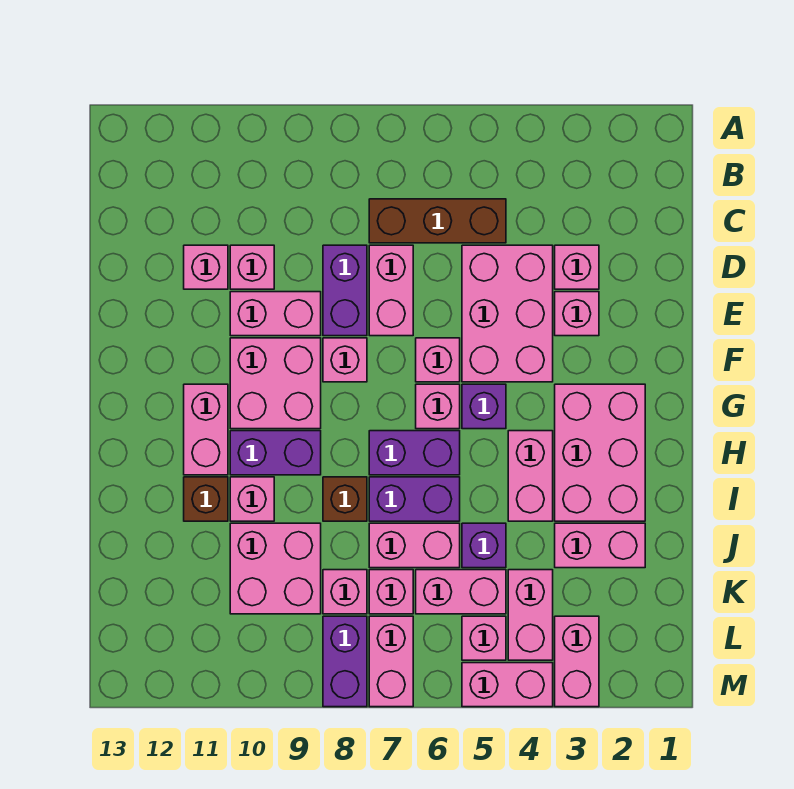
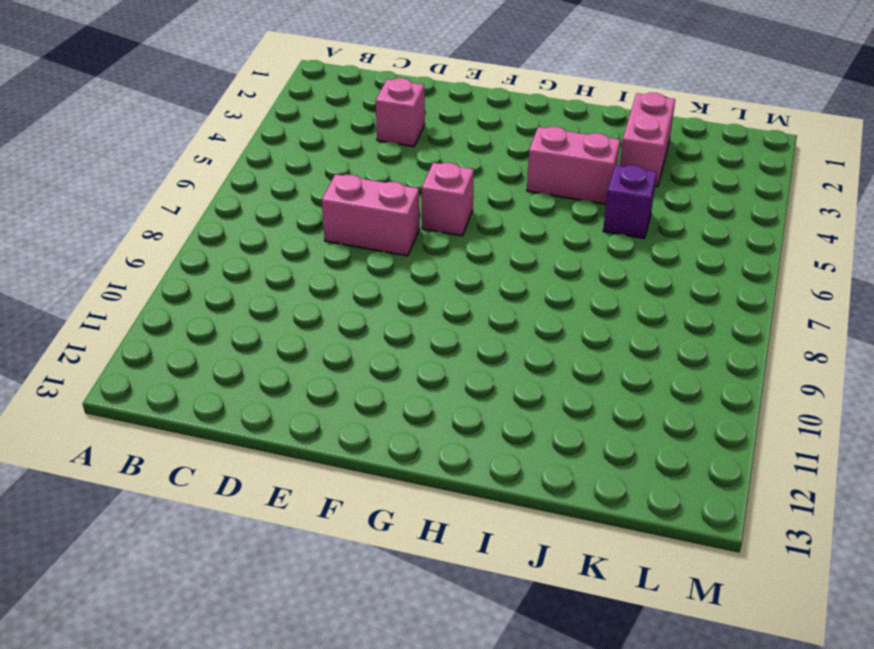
none -> brown brick C5:C7 level 1
none -> pink brick D4:F5 level 1
none -> purple brick D8:E8 level 1
none -> pink brick D10 level 1

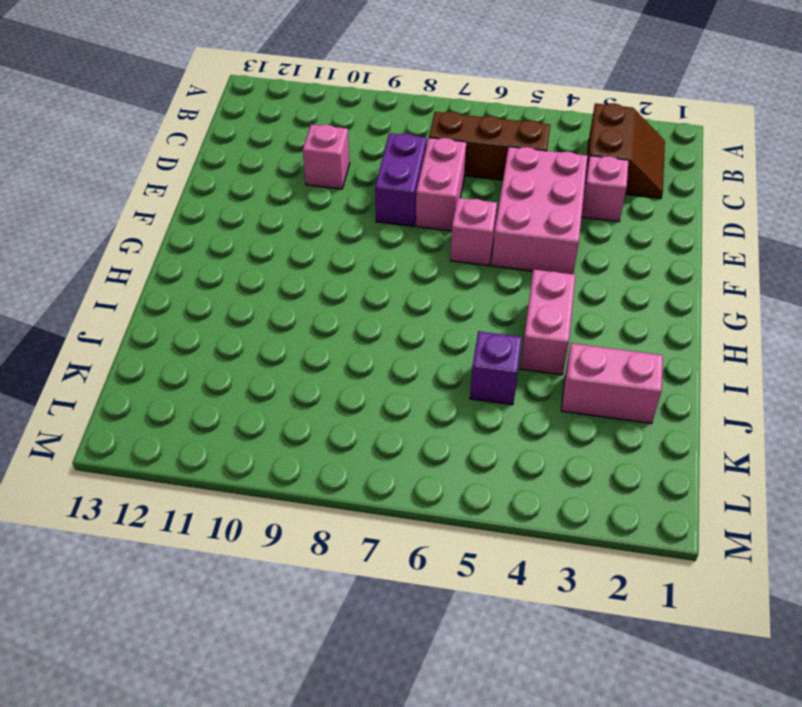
brown slope B2:C3 level 1 top 3 -> none
none -> pink brick D11 level 1
none -> pink brick E3 level 1
none -> pink brick E9:E10 level 1
none -> pink brick F8 level 1

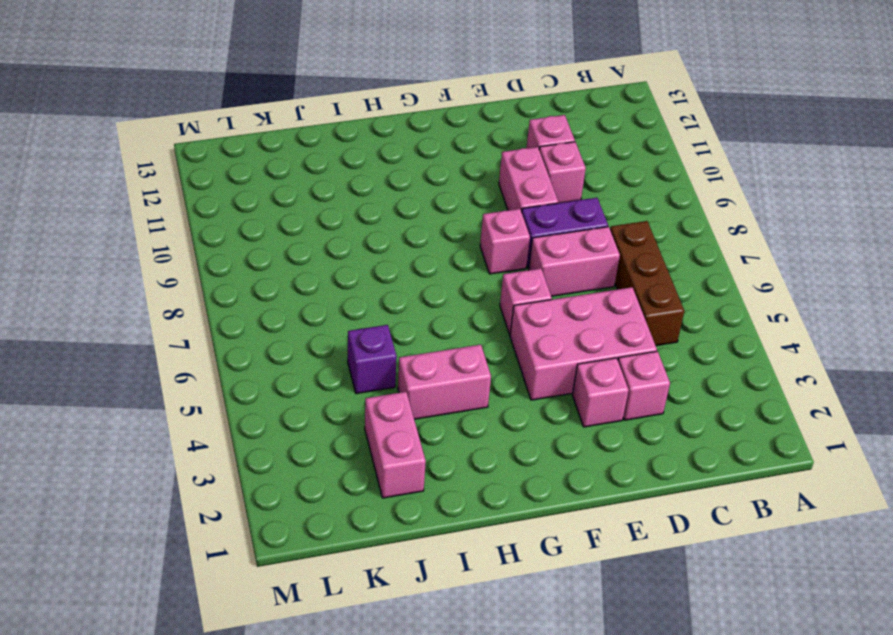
none -> pink brick F9:G10 level 1
none -> pink brick G2:I3 level 1
none -> purple brick G5 level 1
none -> pink brick G6 level 1

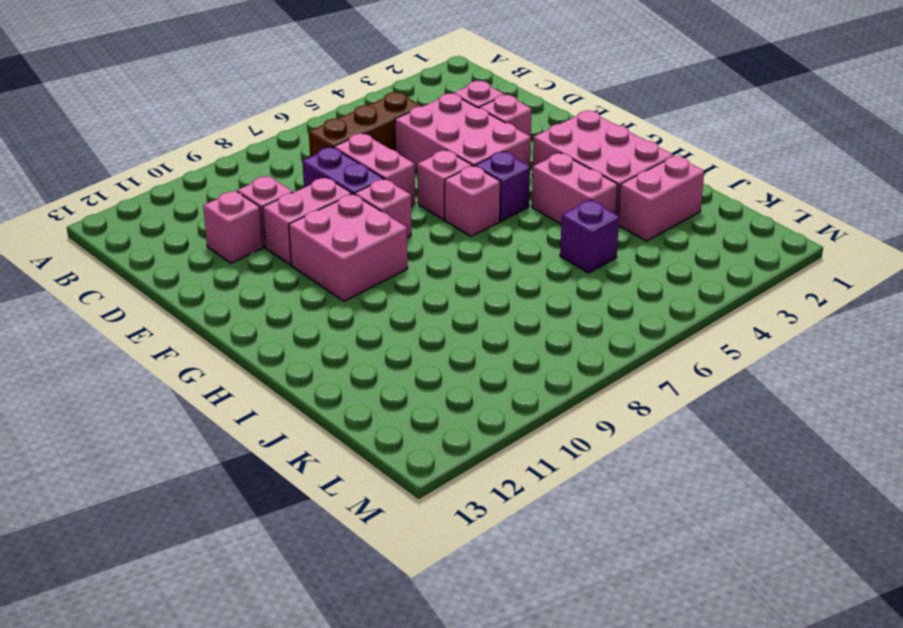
none -> pink brick G11:H11 level 1
none -> purple brick H6:H7 level 1
none -> purple brick H9:H10 level 1
none -> purple brick I6:I7 level 1

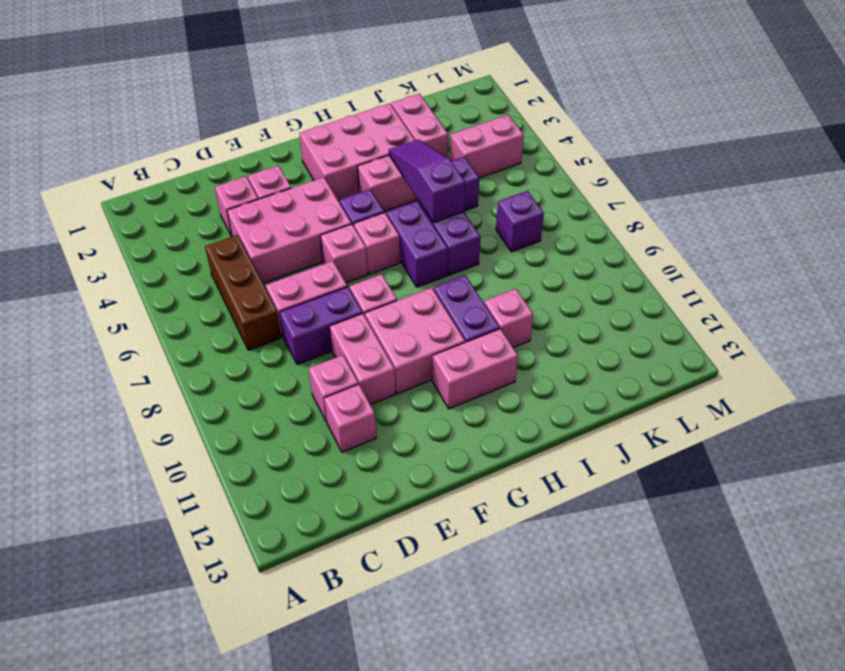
purple slope I4:I6 level 2 top 6 -> none
purple brick K7 level 1 -> pink brick K7 level 1
none -> brown brick I8 level 1
none -> brown brick I11 level 1
none -> pink brick J6:J7 level 1
none -> pink brick J9:K10 level 1

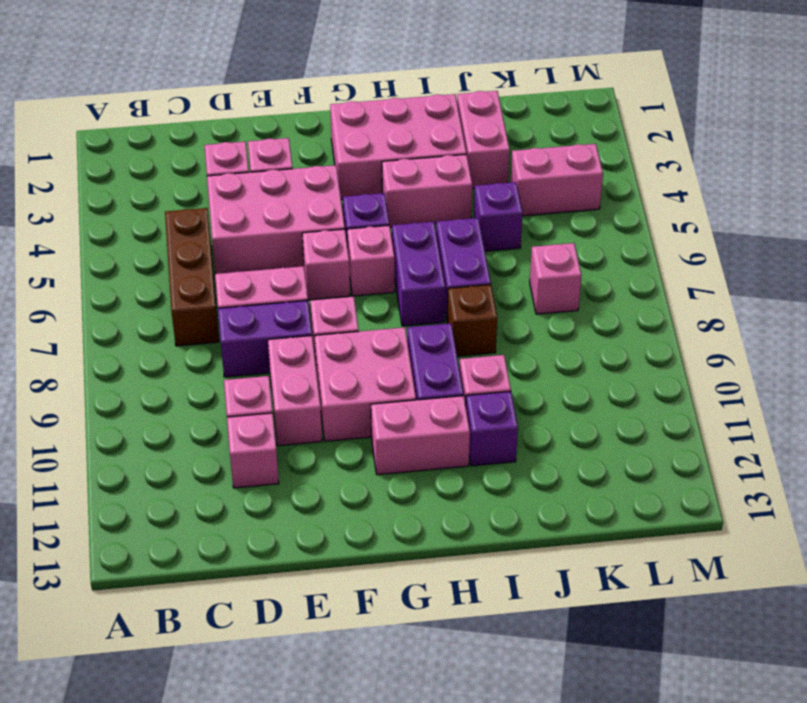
purple brick I11 level 1 -> brown brick I11 level 1
none -> pink brick J6:J7 level 1
none -> pink brick J9:K10 level 1
none -> pink brick K5:K6 level 1
none -> pink brick K8 level 1

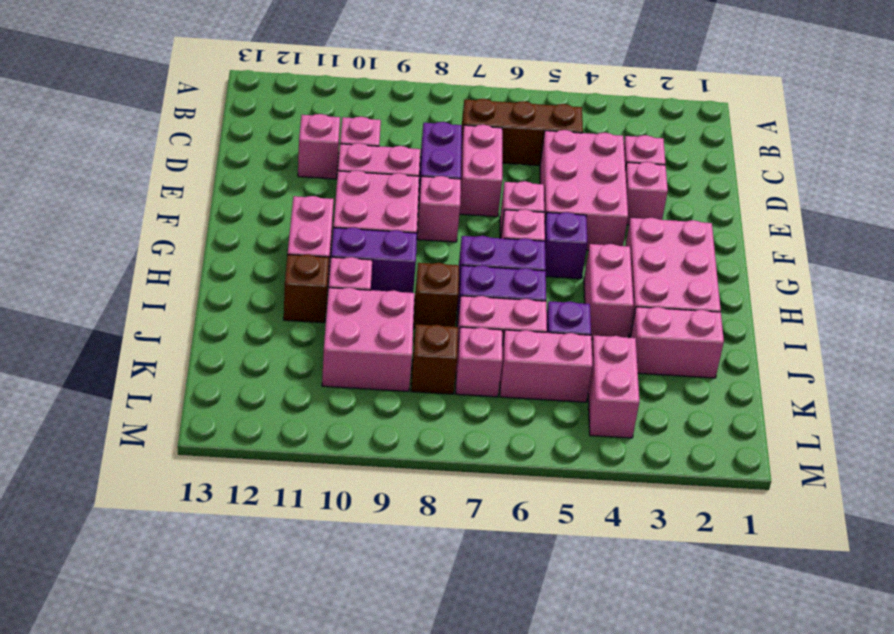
brown brick K8 level 1 -> pink brick K8 level 1
none -> pink brick L3:M3 level 1
none -> pink brick L5 level 1
none -> pink brick L7:M7 level 1
none -> purple brick L8:M8 level 1

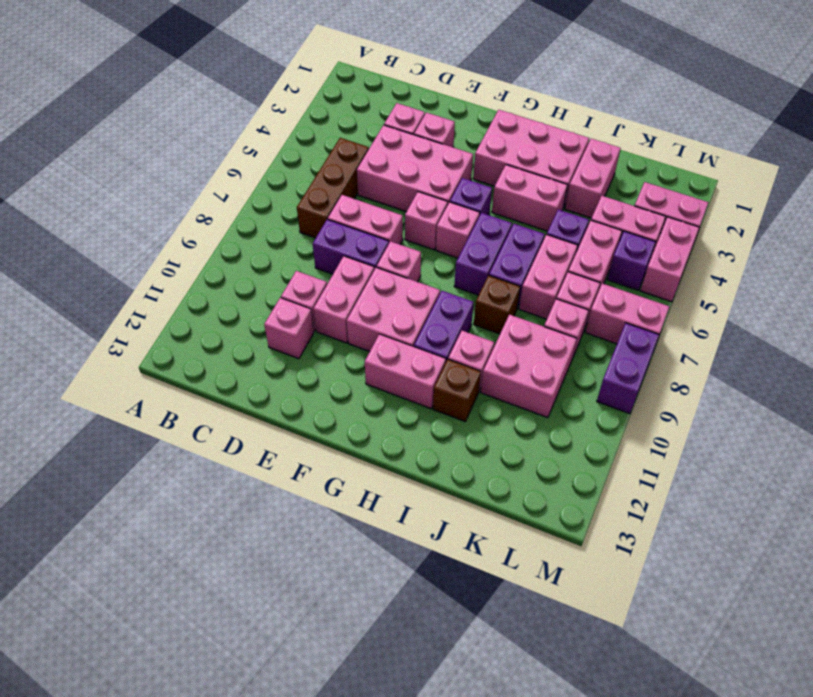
purple brick L5 level 1 -> pink brick L5 level 1
purple brick M8:M9 level 1 -> purple brick L8:M8 level 1

